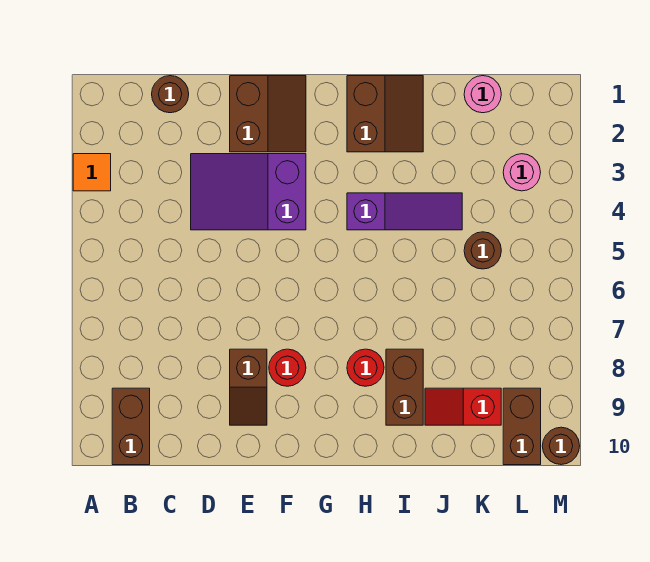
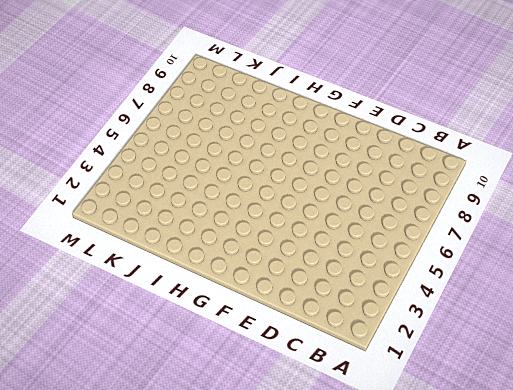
none -> orange tile A3 level 1
none -> brown brick B9:B10 level 1
none -> brown round brick C1 level 1

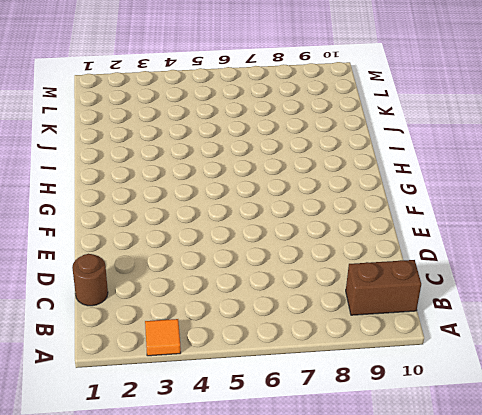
none -> purple slope D3:F4 level 1 top F
none -> brown slope E1:F2 level 1 top E
none -> brown slope E8:E9 level 1 top 8

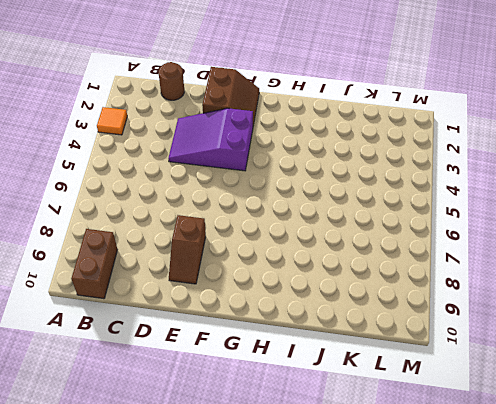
none -> red round brick F8 level 1
none -> brown slope H1:I2 level 1 top H
none -> purple slope H4:J4 level 1 top H

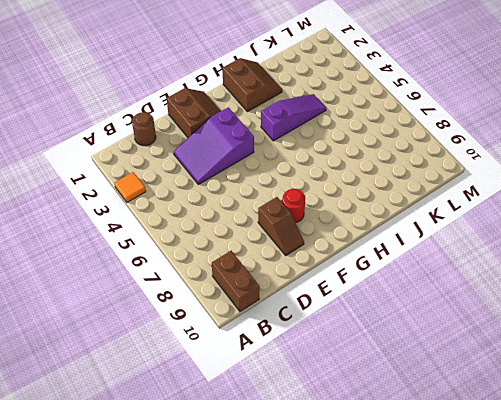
none -> red round brick H8 level 1
none -> brown brick I8:I9 level 1
none -> red slope J9:K9 level 1 top K

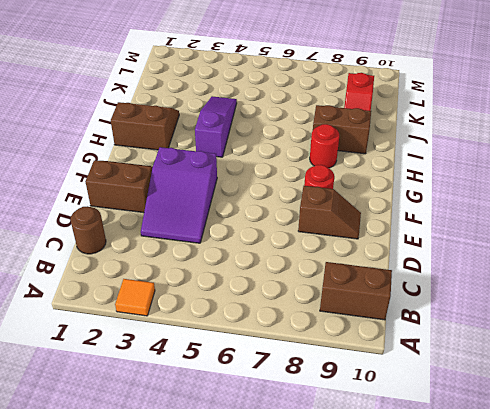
none -> pink round brick K1 level 1
none -> brown round brick K5 level 1
none -> pink round brick L3 level 1

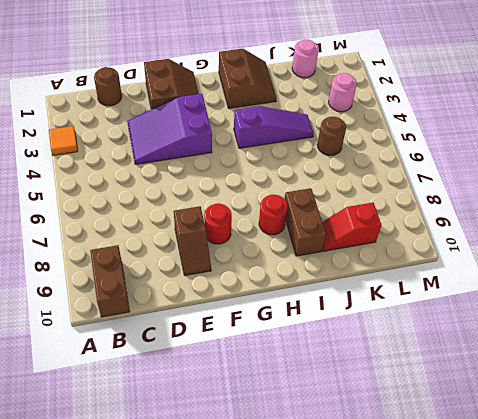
none -> brown brick L9:L10 level 1
none -> brown round brick M10 level 1

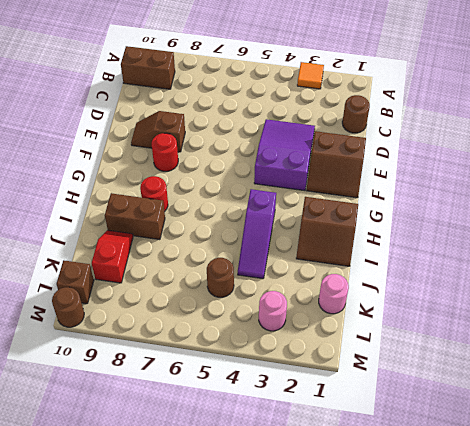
brown brick L10 level 1 -> brown brick L9:L10 level 1

